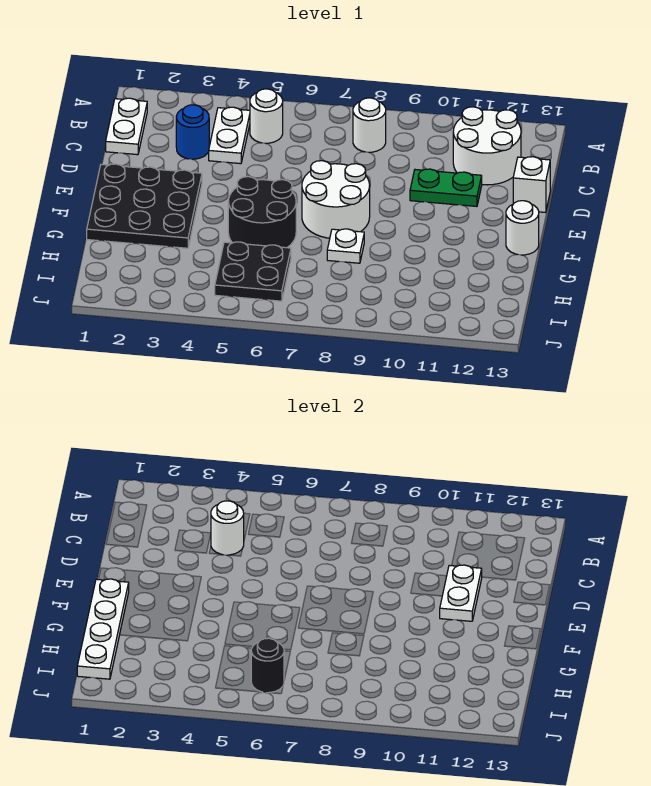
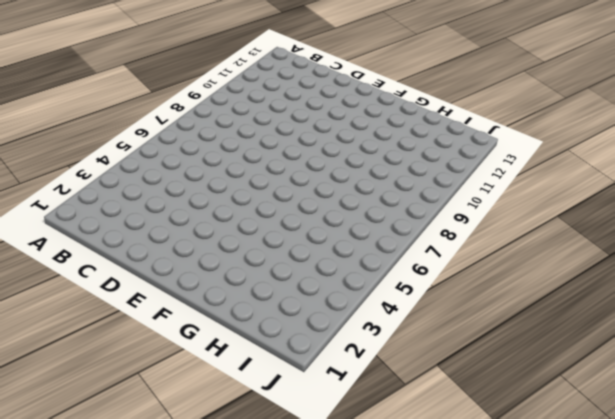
none -> white plate B1:C1 level 1
none -> white plate B4:C4 level 1
none -> white round brick B5 level 1

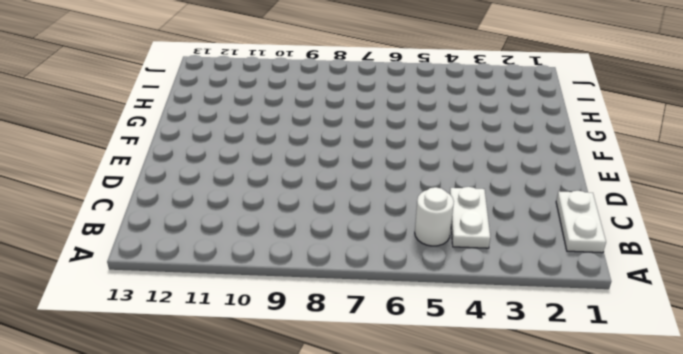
none -> white round brick B8 level 1
none -> white round brick B11:C12 level 1
none -> blue round brick C3 level 1

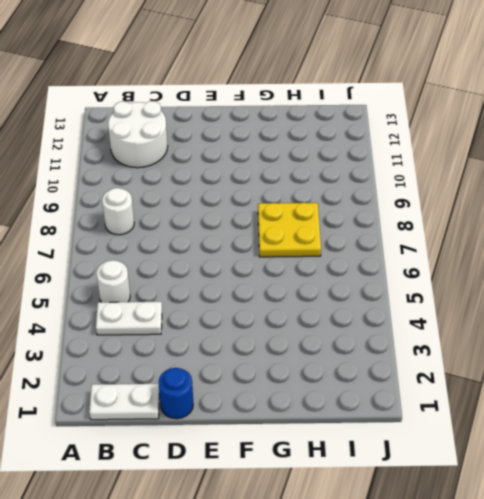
blue round brick D1 level 1 -> blue round brick C3 level 1
yellow plate G7:H8 level 1 -> white plate G8 level 1
none -> green plate D10:D11 level 1
none -> white brick D13 level 1
none -> black plate E1:G3 level 1

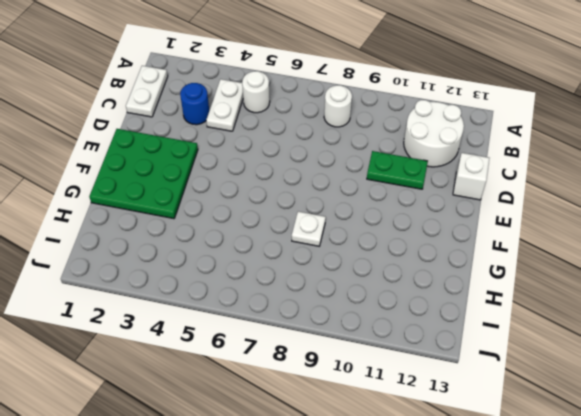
green plate E1:G3 level 1 -> black plate E1:G3 level 1
none -> white round brick E7:F8 level 1
none -> black round brick F5:G6 level 1
none -> white round brick F13 level 1

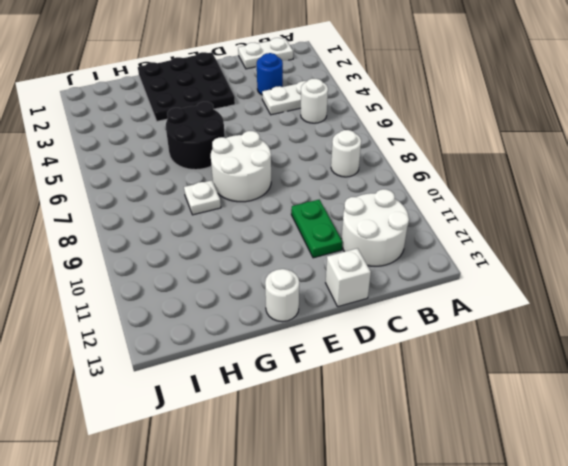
none -> black plate H5:I6 level 1
none -> white round brick C4 level 2
none -> white plate D11:E11 level 2

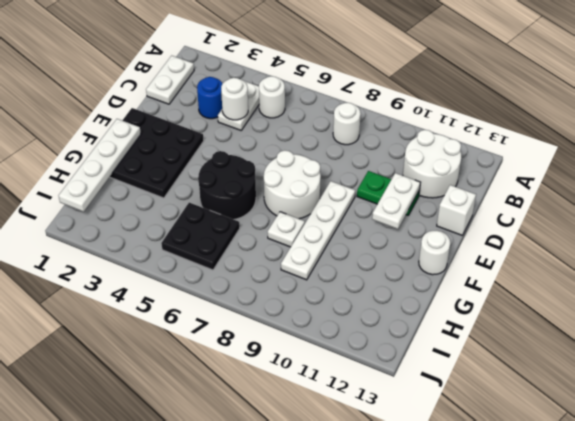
white plate E9:H9 level 1 -> none
none -> black round brick I6 level 2

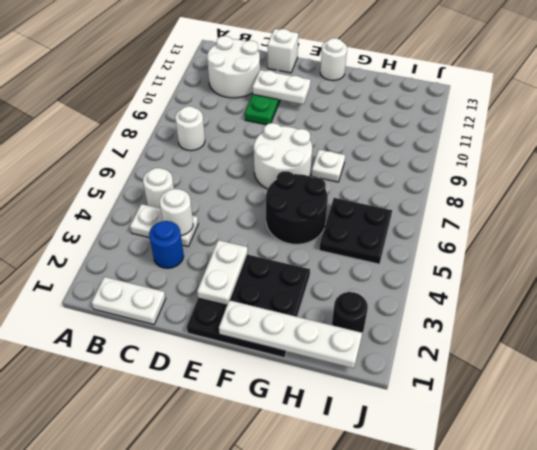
white plate E2:E3 level 2 -> none
black round brick I2 level 1 -> black round brick I6 level 2

